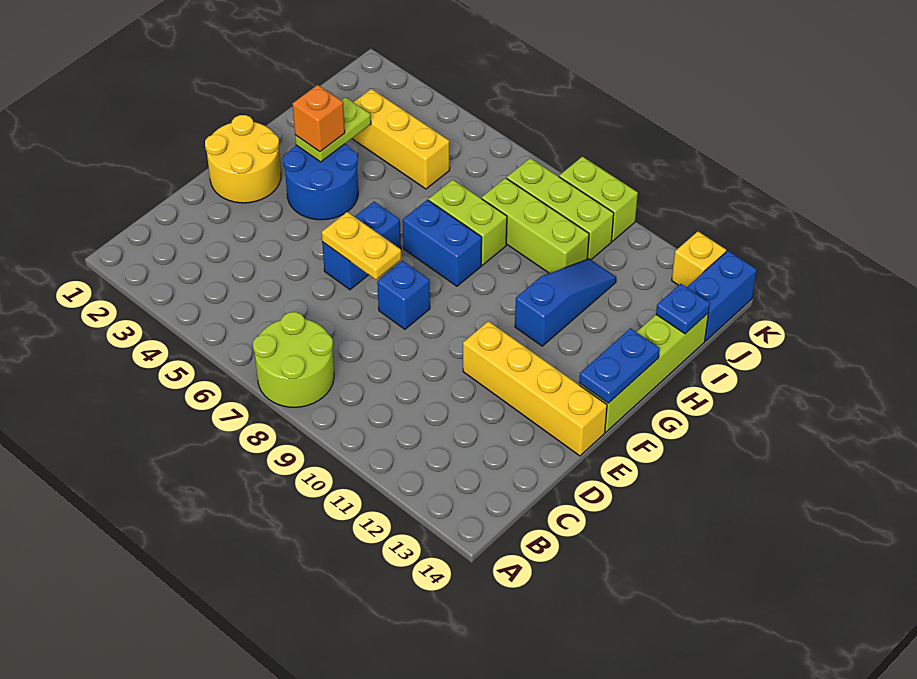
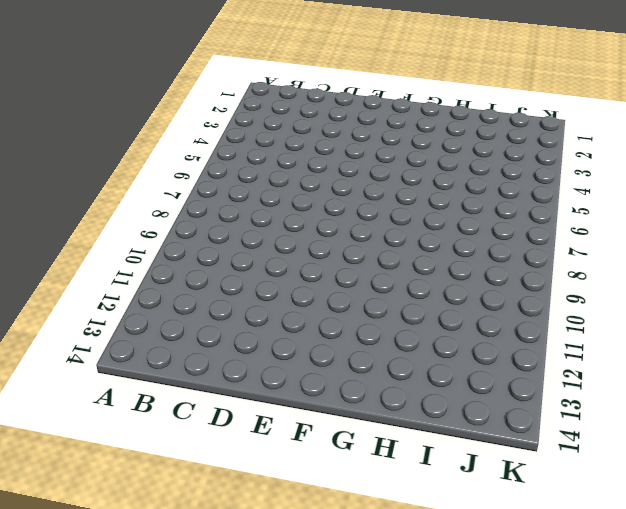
none -> lime round brick A7:B8 level 1
none -> yellow round brick E1:F2 level 1
none -> blue brick E6:F6 level 1

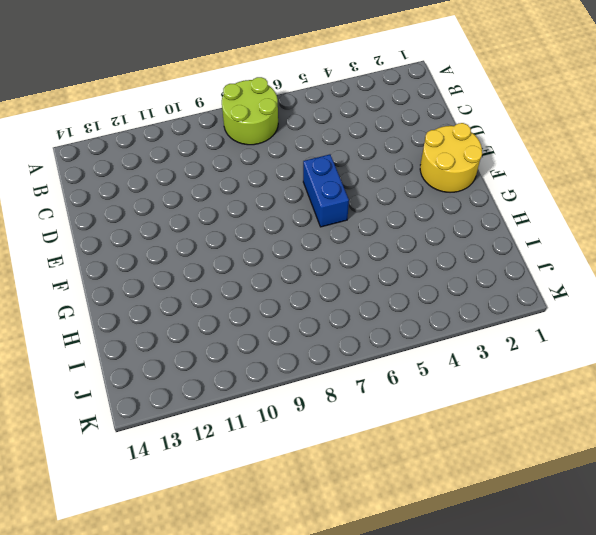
none -> blue brick E8 level 1
none -> yellow brick E11:E14 level 1
none -> blue round brick F3:G4 level 1

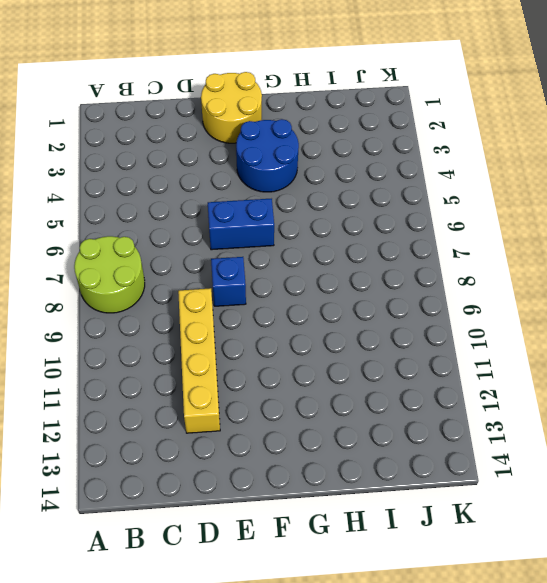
yellow brick D9:D12 level 1 -> yellow brick E11:E14 level 1
none -> lime brick F14:I14 level 1
none -> blue brick G7:G8 level 1
none -> blue slope G11:I11 level 1 top G

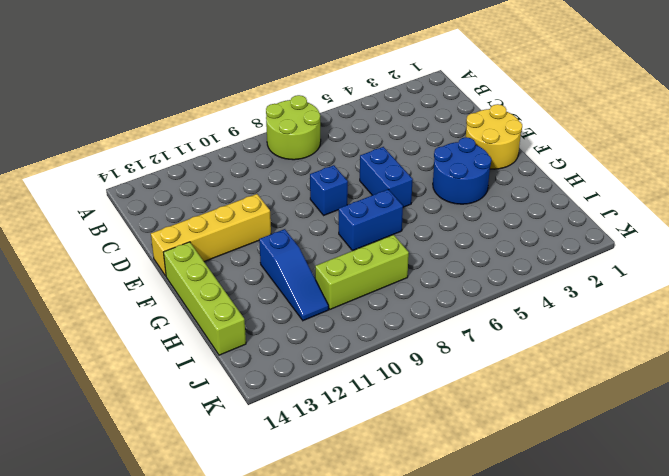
none -> lime brick H7:H8 level 1
none -> yellow brick I3:I5 level 1
none -> lime brick J8:J10 level 1

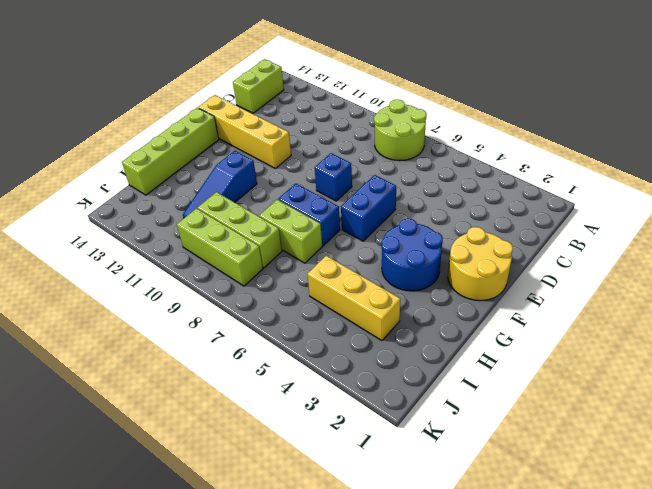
lime brick B14:C14 level 1 -> lime brick K9:K10 level 1
none -> blue brick J14:K14 level 1
none -> yellow brick K13 level 1
none -> yellow plate E6:E7 level 2

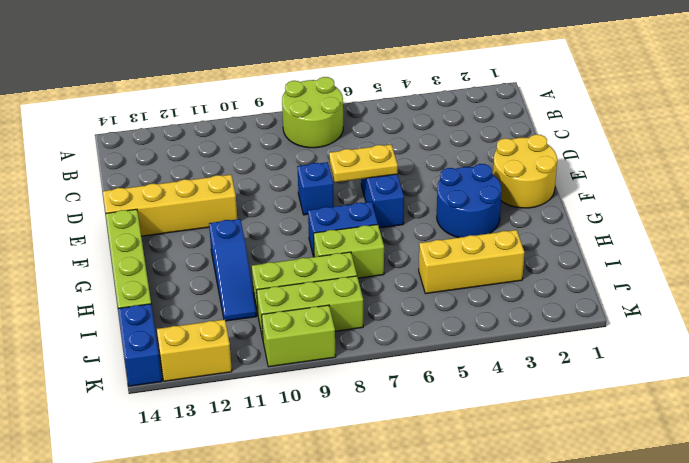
yellow brick K12:K13 level 1 -> yellow brick K13 level 1
none -> blue plate F14:G14 level 2
none -> lime plate G3:H3 level 2
none -> blue plate I14 level 2

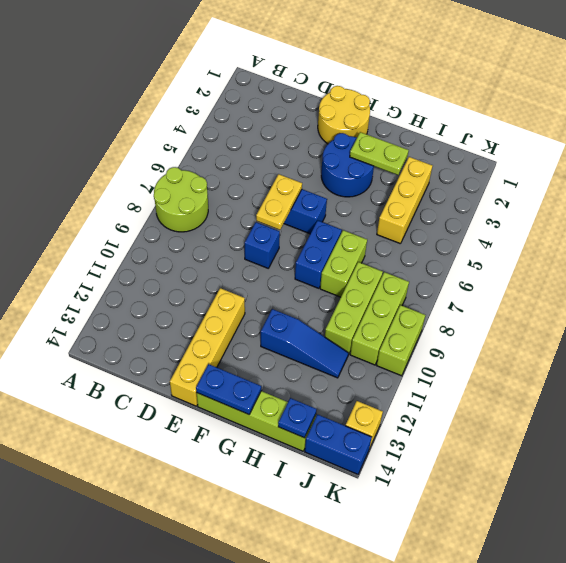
none -> orange brick G3 level 3

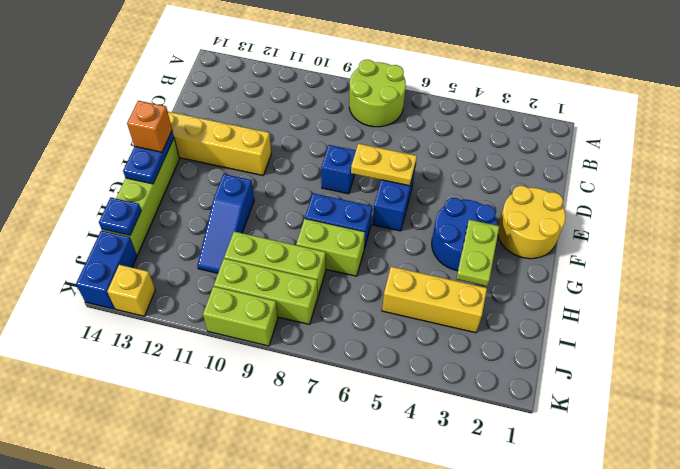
orange brick F14 level 3 -> orange brick G3 level 3

